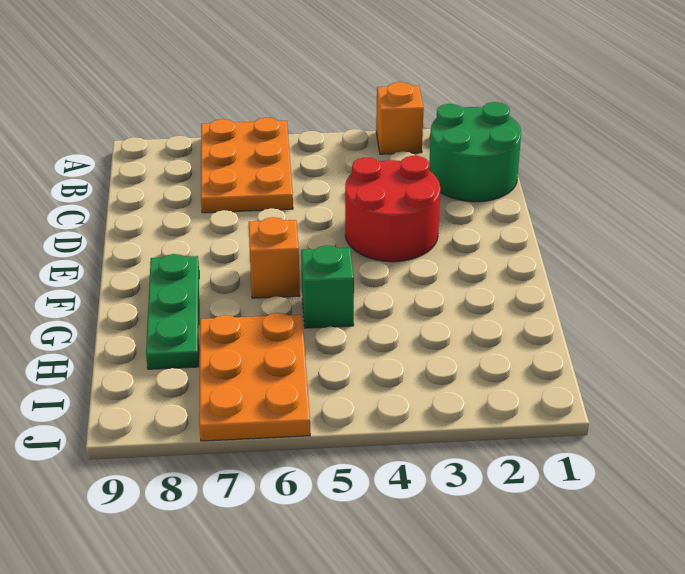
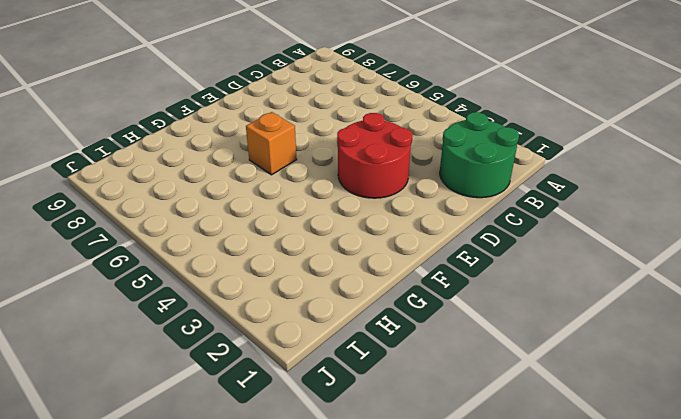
none -> orange brick A3 level 1
none -> orange plate A6:C7 level 1

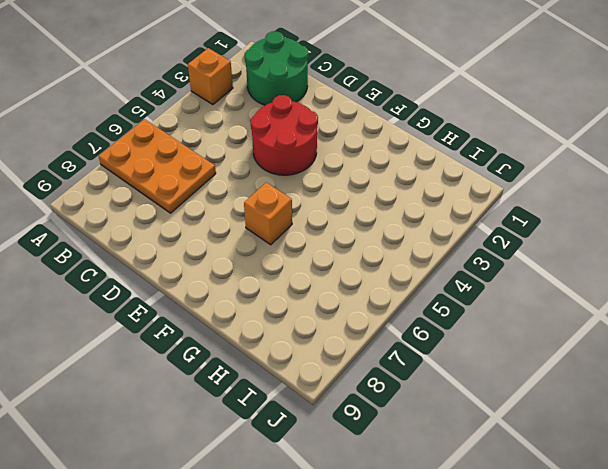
none -> green plate F8:H8 level 1
none -> green brick G5 level 1

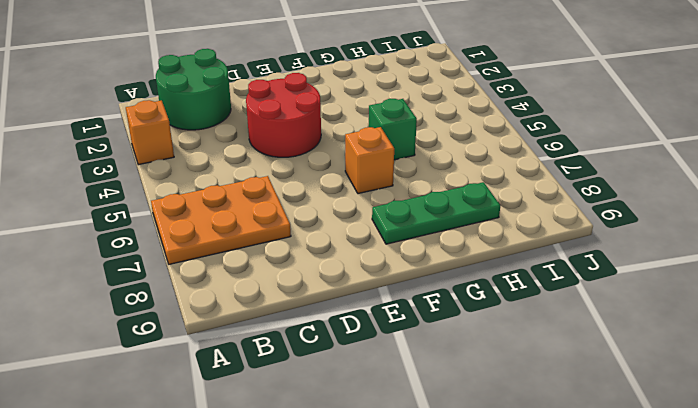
none -> orange plate H6:J7 level 1

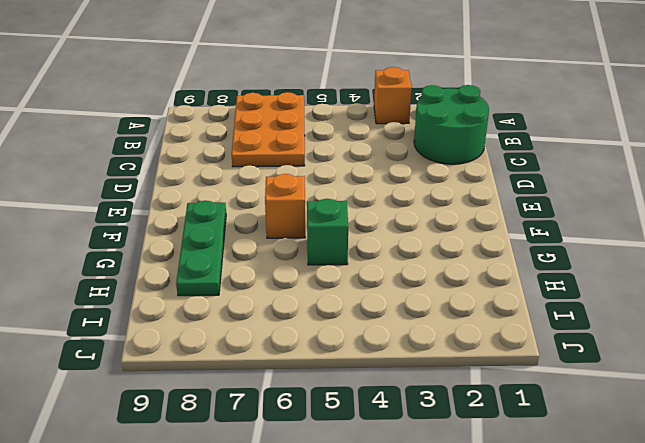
none -> red round brick D3:E4 level 1
none -> orange plate H6:J7 level 1

